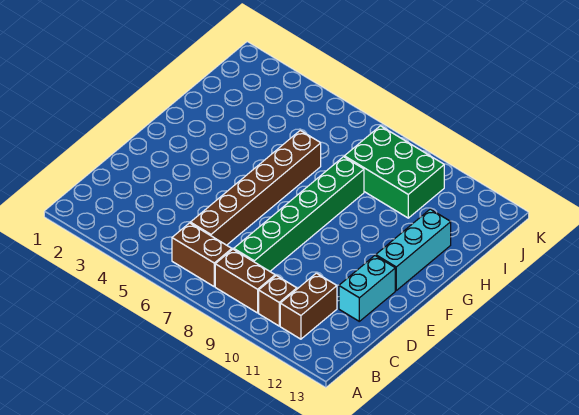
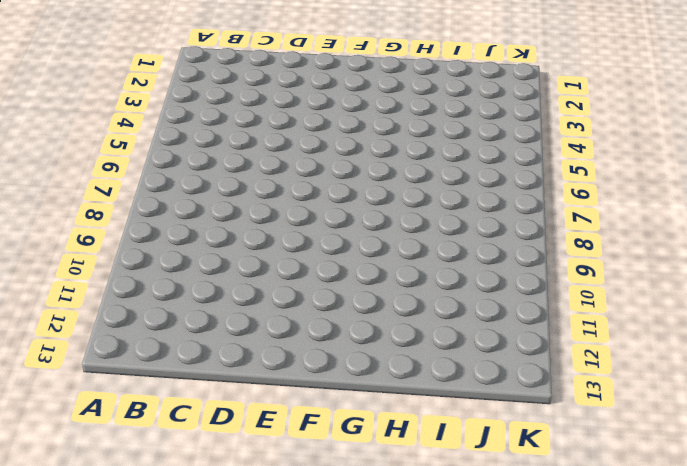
none -> brown brick B6:B7 level 1
none -> brown brick B8:B9 level 1

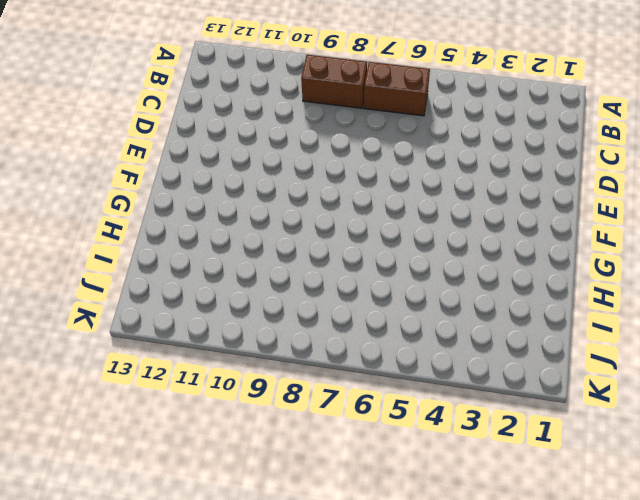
none -> brown brick B10 level 1
none -> brown brick B11:C11 level 1

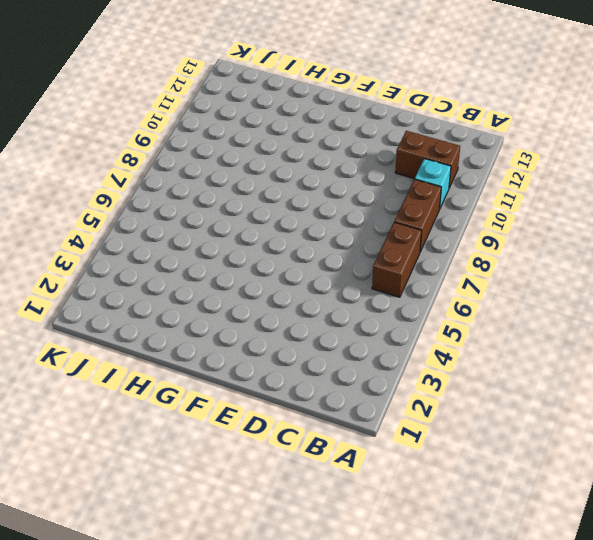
cyan brick B10 level 1 -> brown brick B10 level 1
none -> brown brick C6:H6 level 1
none -> green brick C8:H8 level 1

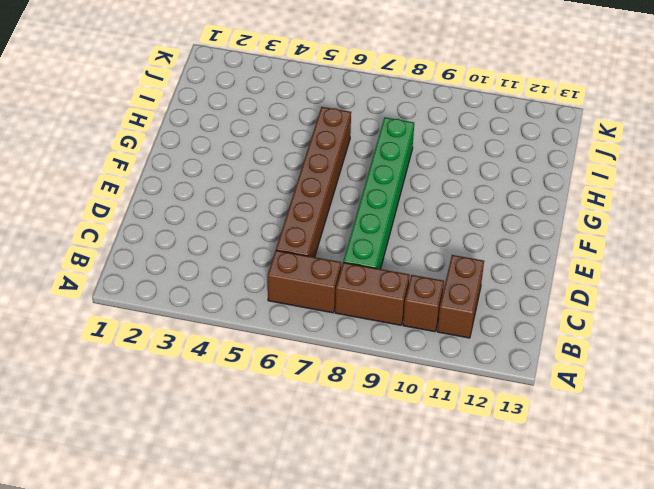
none -> cyan brick D12:E12 level 1
none -> cyan brick F12:H12 level 1

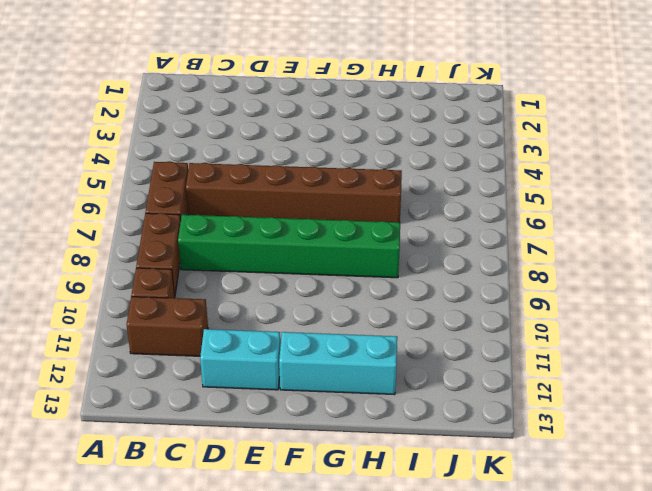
none -> green brick I8:J10 level 1

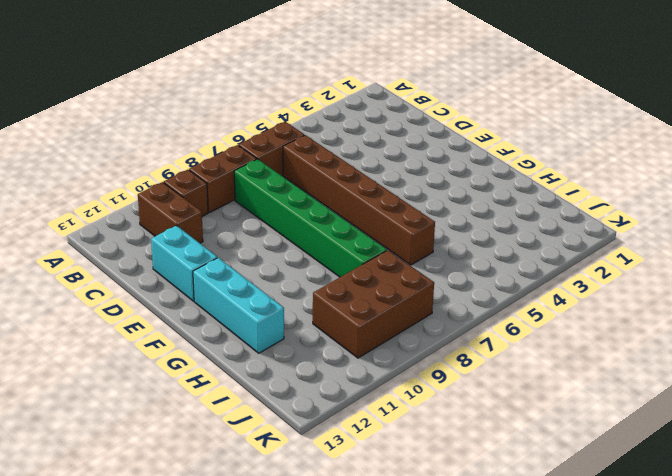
brown brick I8:J10 level 1 -> green brick I8:J10 level 1

